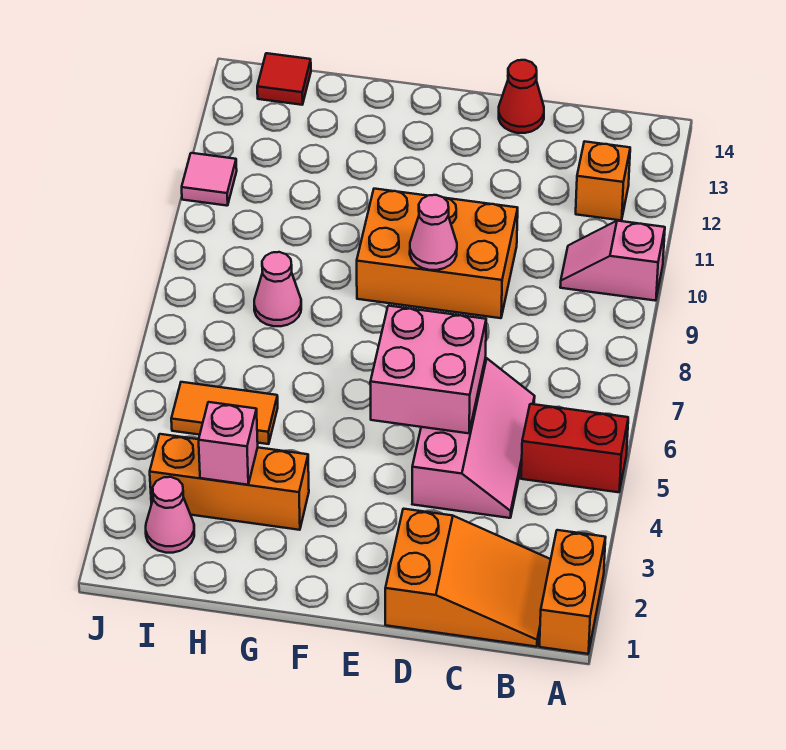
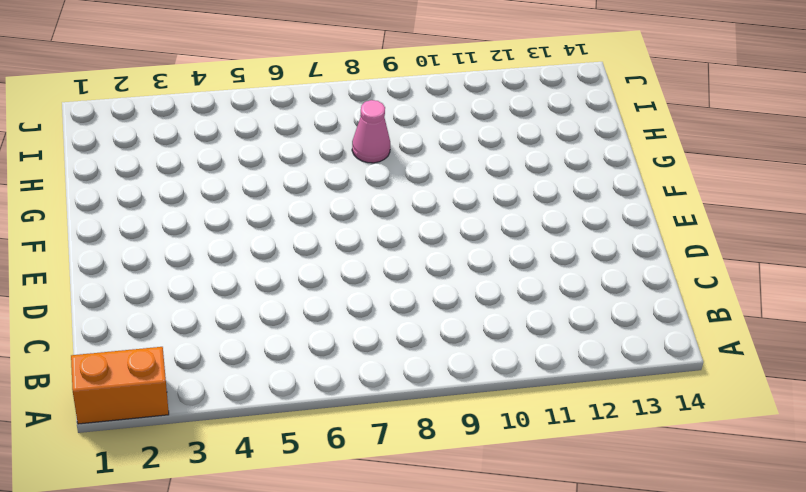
none -> red brick A5:B5 level 1
none -> pink slope A10:B10 level 1 top A
none -> orange slope B1:D2 level 1 top D

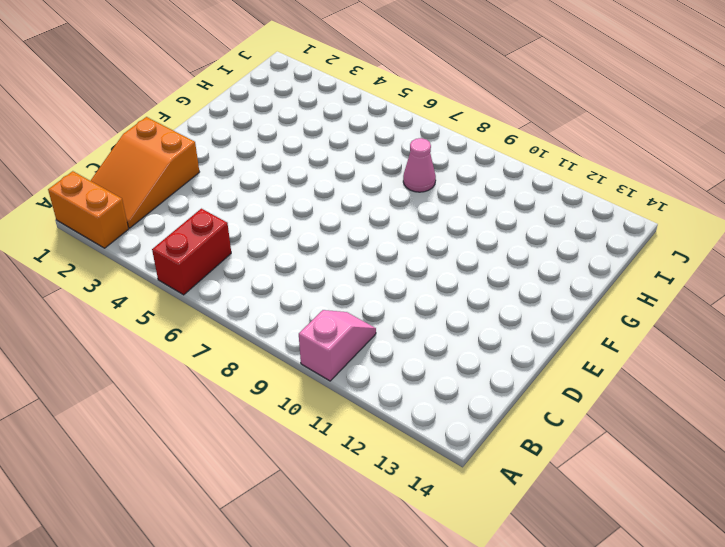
none -> orange brick B12 level 1
none -> pink slope C4:D6 level 1 top D
none -> orange brick D9:F10 level 1

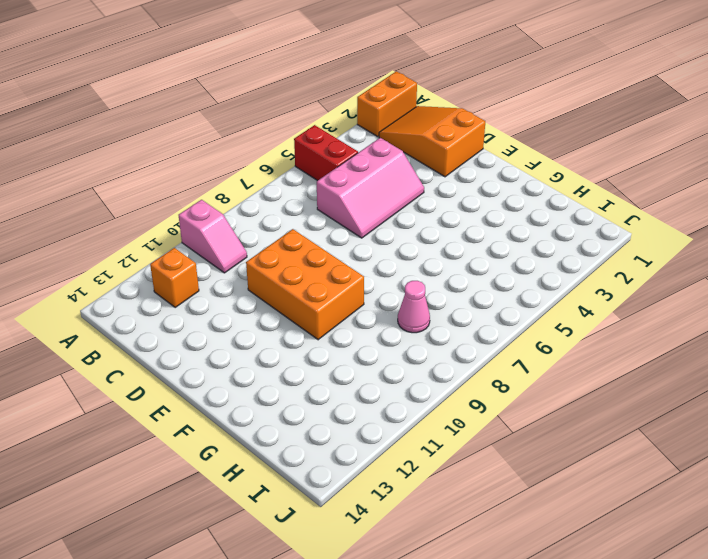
pink slope C4:D6 level 1 top C -> pink slope C4:D6 level 1 top D
none -> red cone D14 level 1
none -> orange brick G3:I3 level 1
none -> orange tile H5:I5 level 1

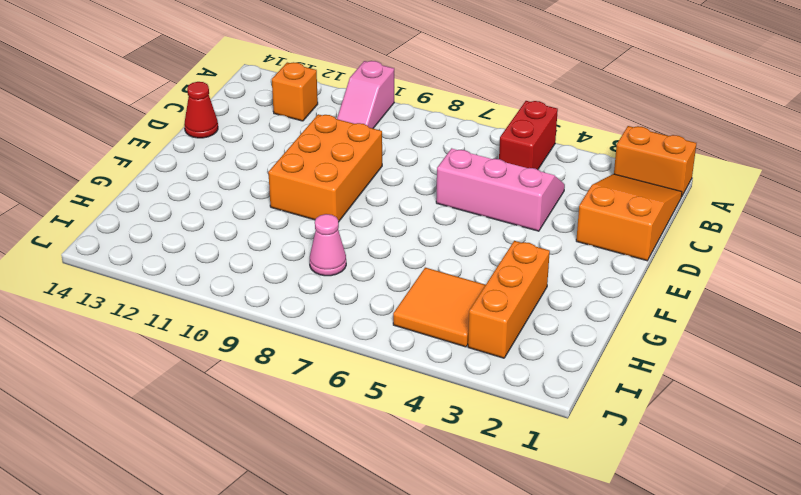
orange tile H4:I5 level 1 -> orange tile H5:I5 level 1
none -> pink cone I2 level 1
none -> red tile I14 level 1
none -> pink tile J11 level 1

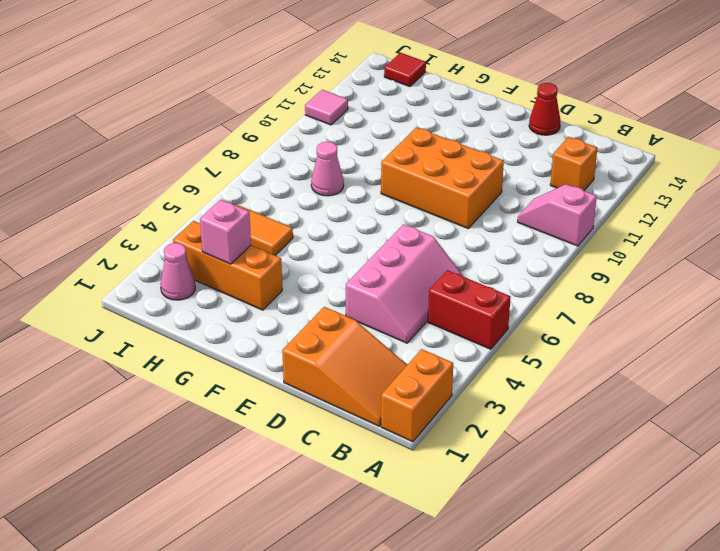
none -> pink brick D5:E6 level 2
none -> pink cone E9 level 2

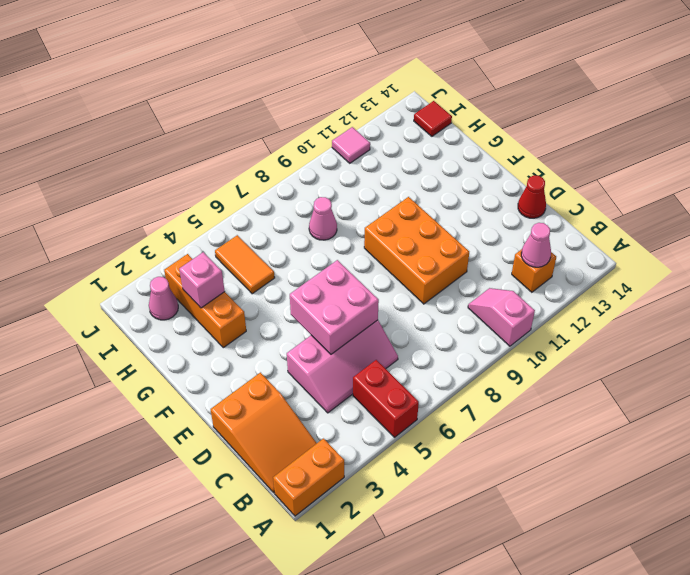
pink cone B12 level 2 -> pink cone E9 level 2

